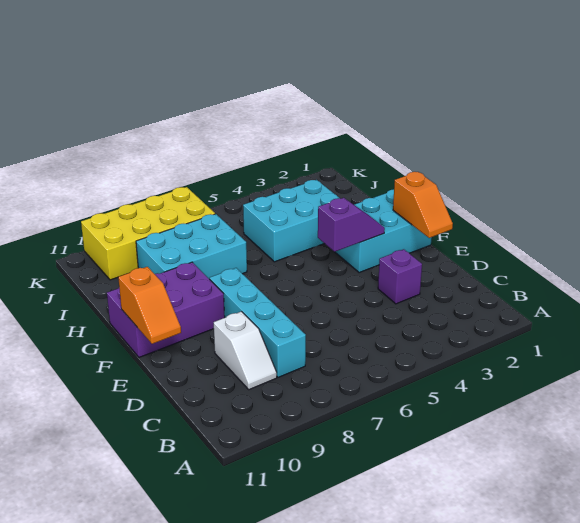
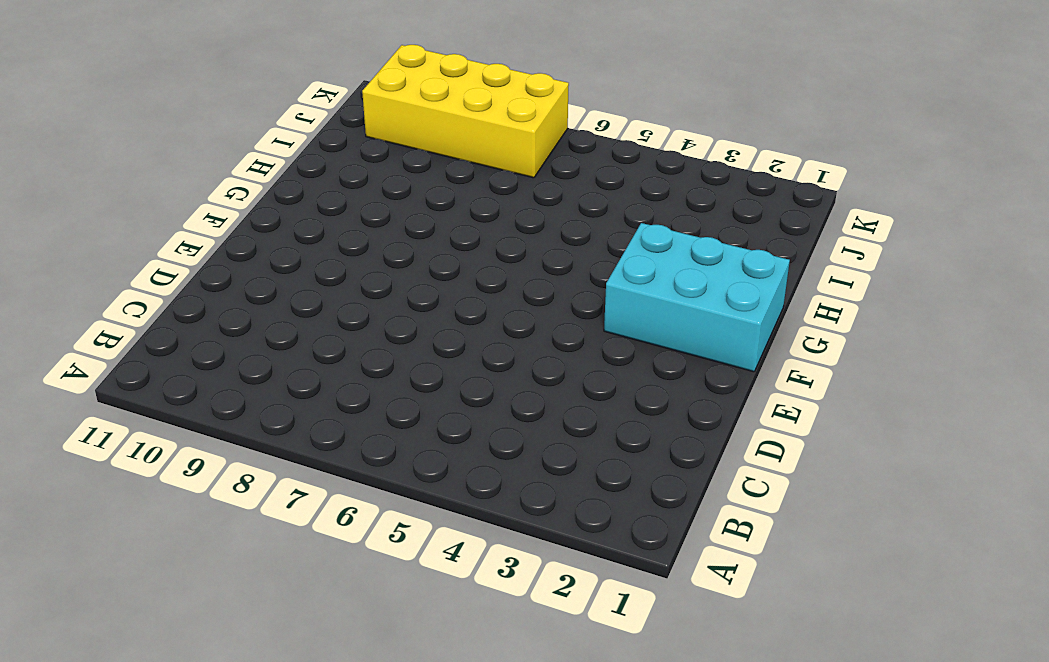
none -> cyan brick C8:F8 level 1
none -> white slope C9:D9 level 1 top D

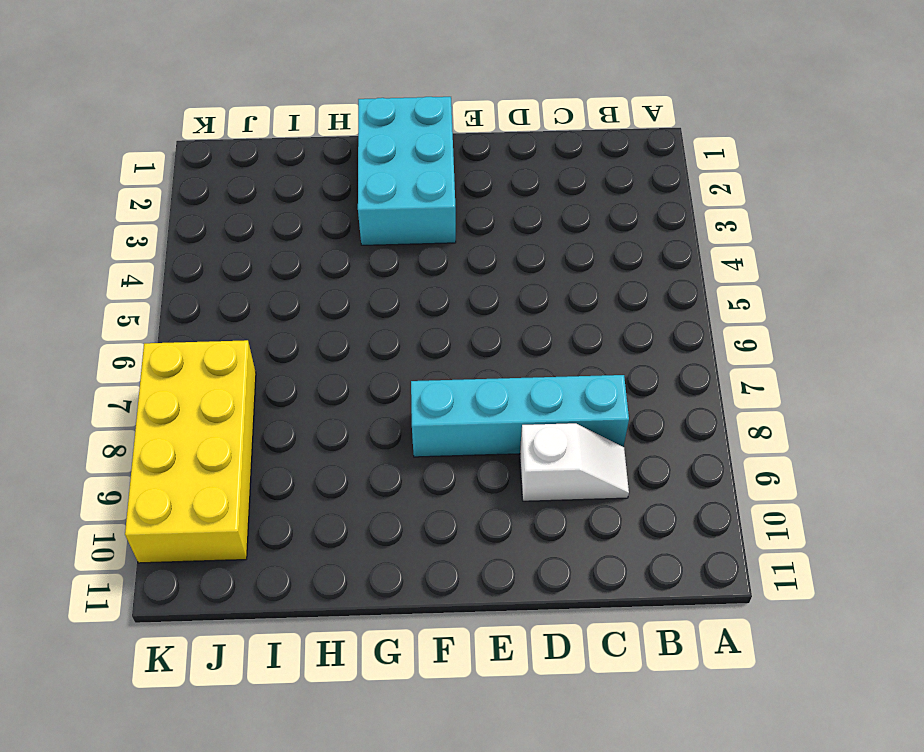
none -> purple brick D3 level 1
none -> purple brick F9:G11 level 1

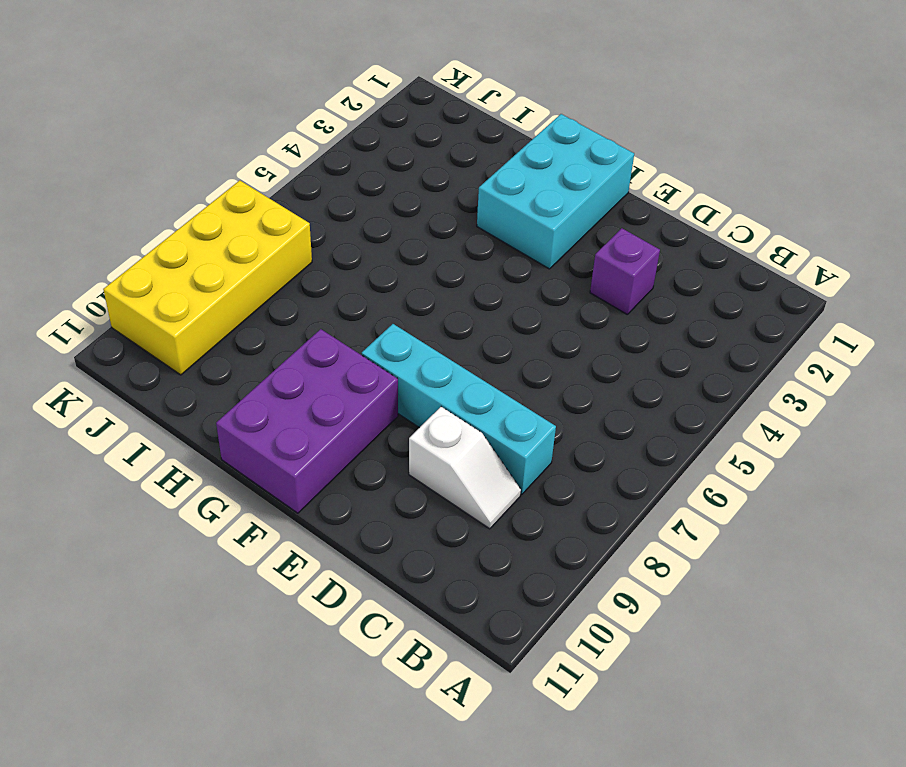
none -> cyan brick H3:I5 level 1
none -> cyan brick H7:I9 level 1

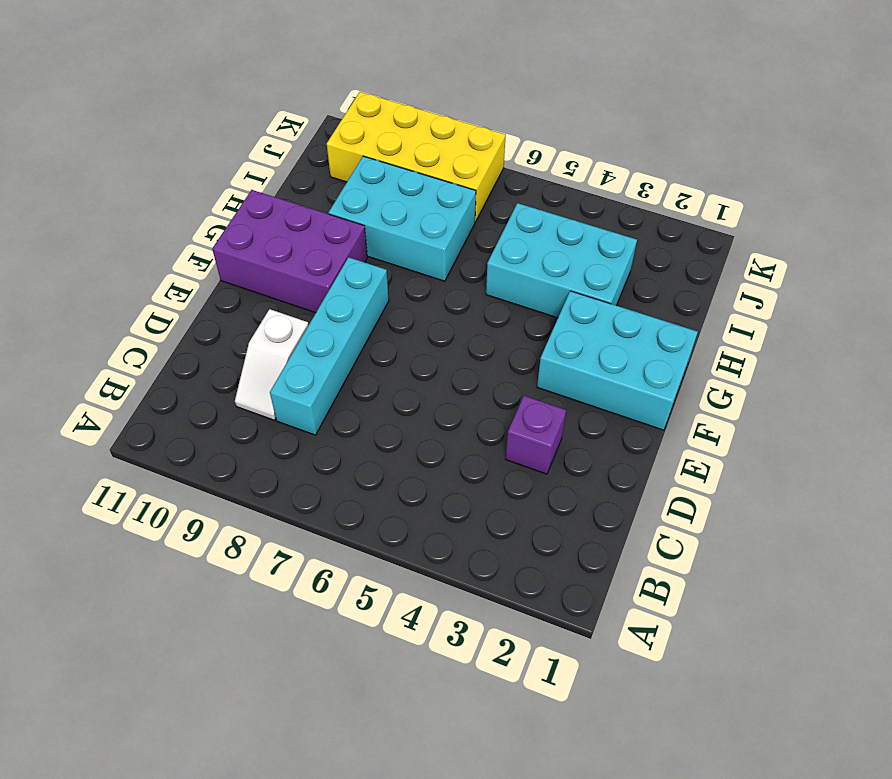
none -> orange slope E1:F1 level 2 top F
none -> orange slope E11:F11 level 2 top F

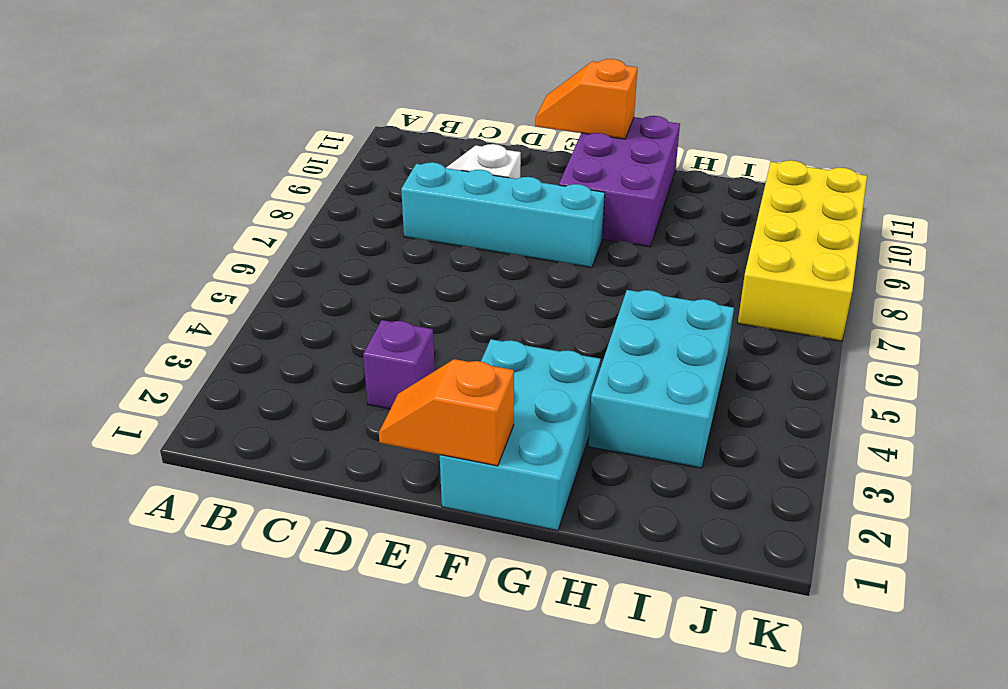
none -> cyan brick H7:I9 level 1
none -> purple slope F3:F4 level 2 top 4

